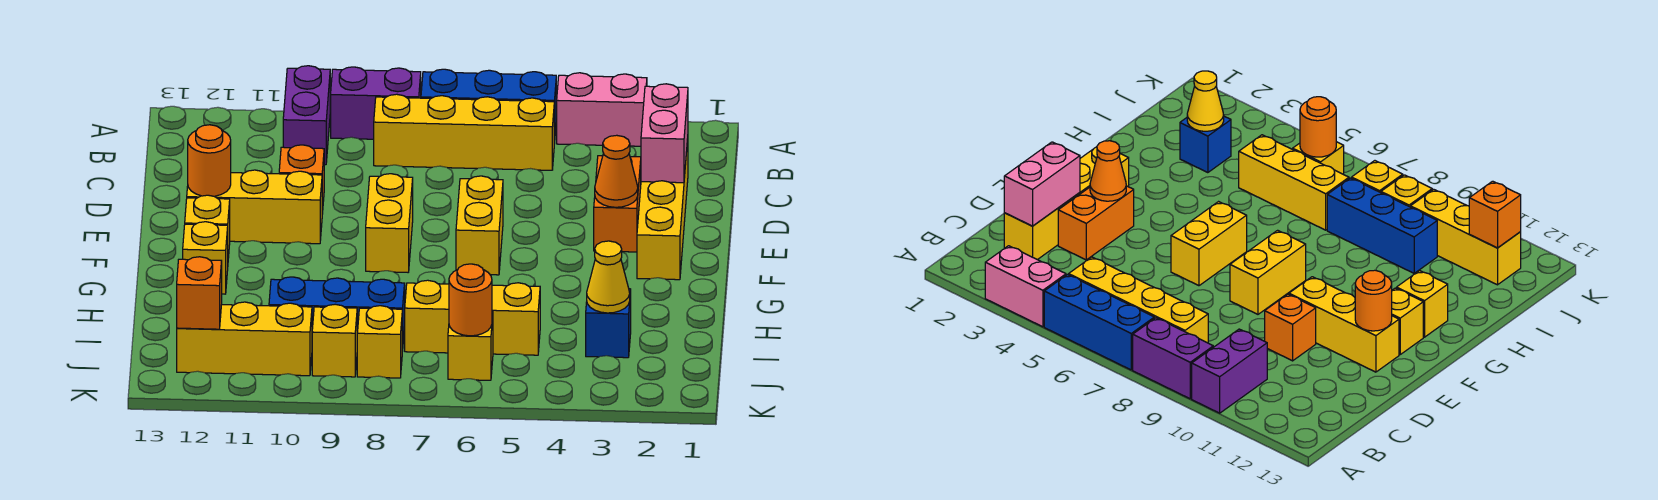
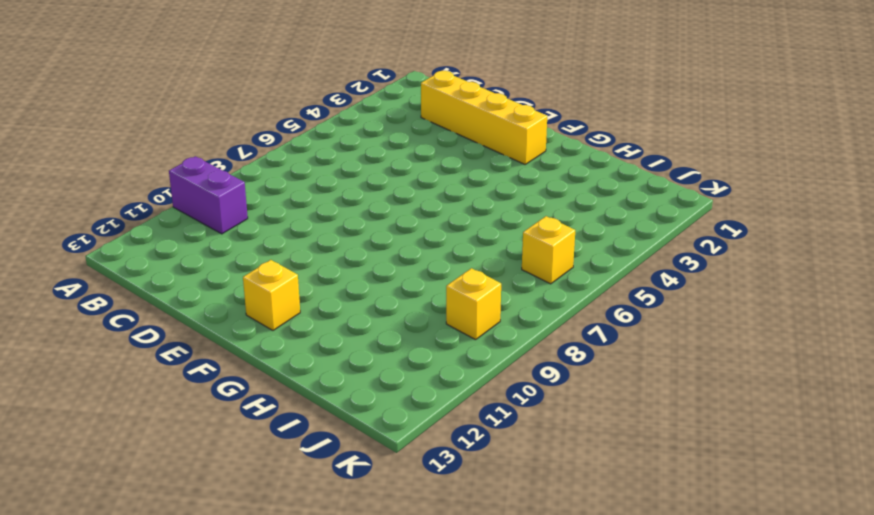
none -> pink brick A3:A4 level 1
none -> blue brick A5:A7 level 1
none -> purple brick A8:A9 level 1

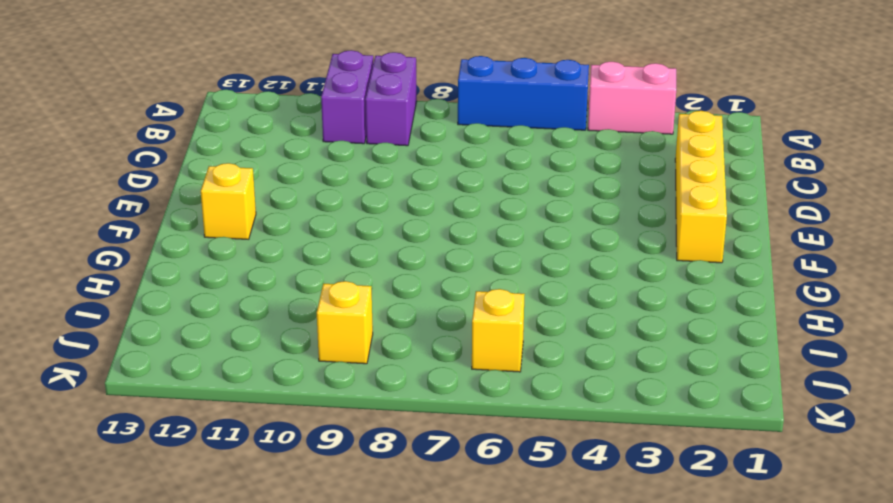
purple brick A9:B9 level 1 -> purple brick A8:A9 level 1
none -> yellow brick B5:B8 level 1
none -> orange brick D3:E3 level 1
none -> orange brick D10 level 1

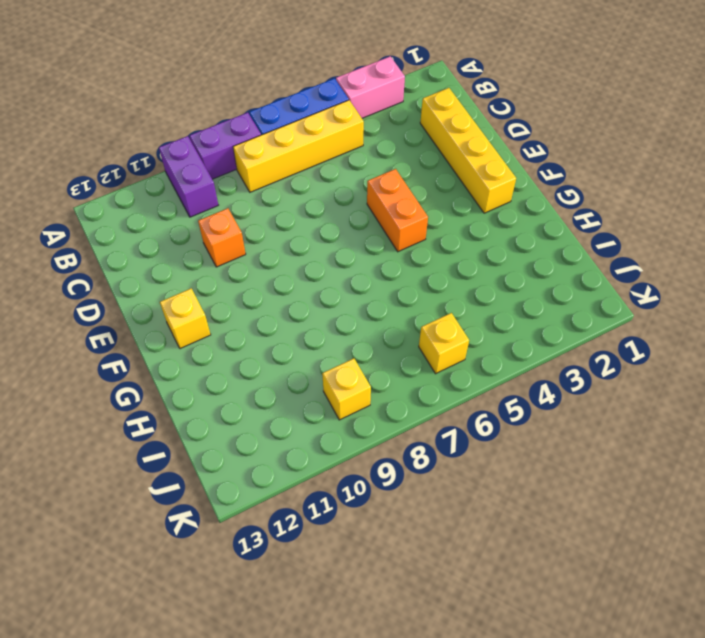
orange brick E5:F5 level 1 -> orange brick D3:E3 level 1
none -> yellow brick E6:F6 level 1
none -> yellow brick E8:F8 level 1
none -> yellow brick E10:E12 level 1

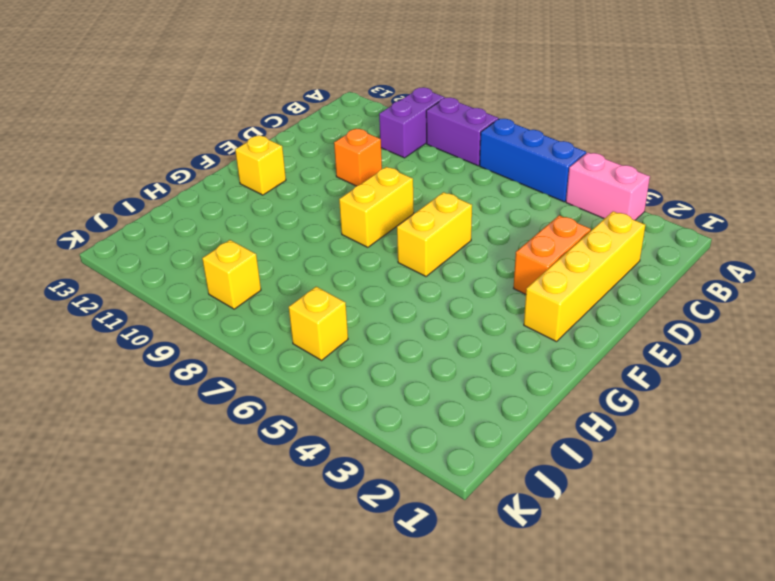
none -> yellow brick B5:B8 level 1
none -> yellow brick E10:E12 level 1
none -> yellow brick G12 level 1

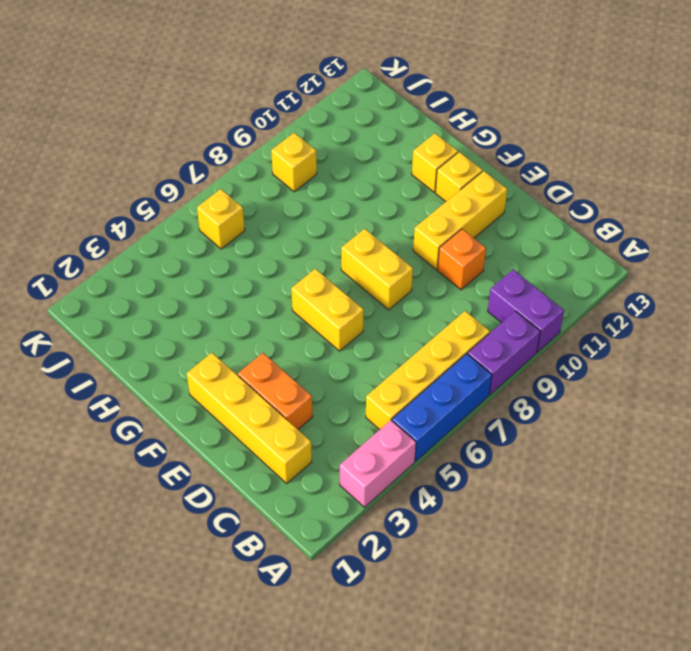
none -> blue brick I3 level 1
none -> yellow brick I5:I7 level 1
none -> blue brick I8:I10 level 1

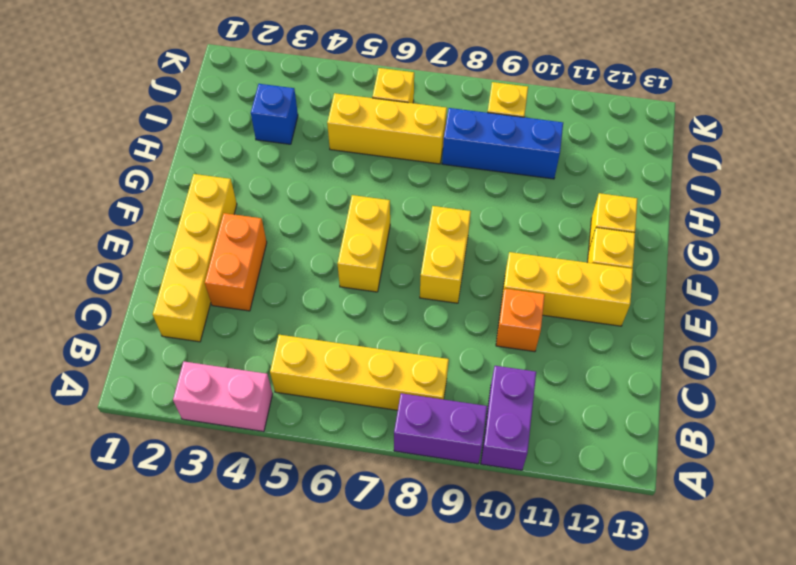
none -> blue brick A5:A7 level 1
none -> yellow brick J8 level 1
none -> yellow brick J10:J12 level 1

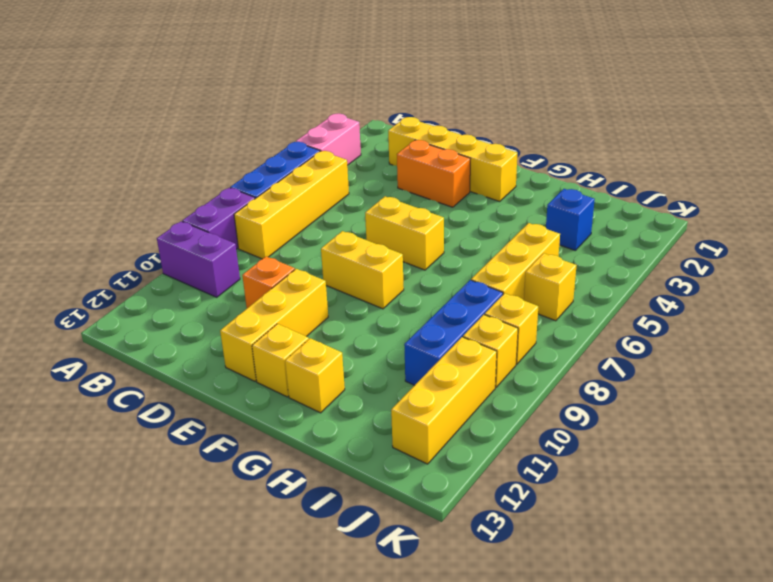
none -> pink brick C2:D2 level 2
none -> orange cone E3 level 2
none -> orange round brick E12 level 2

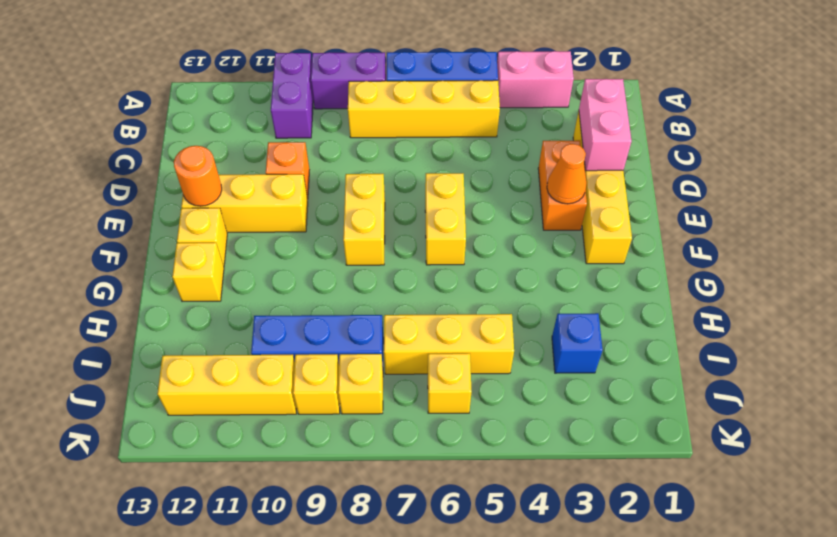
none -> yellow cone I3 level 2
none -> orange round brick J6 level 2
none -> orange brick J12 level 2

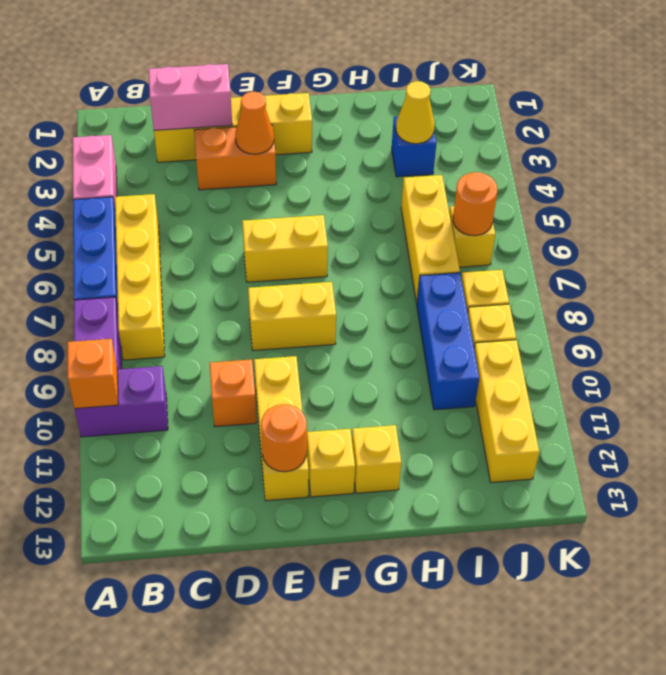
orange brick A10 level 2 -> orange brick J12 level 2

